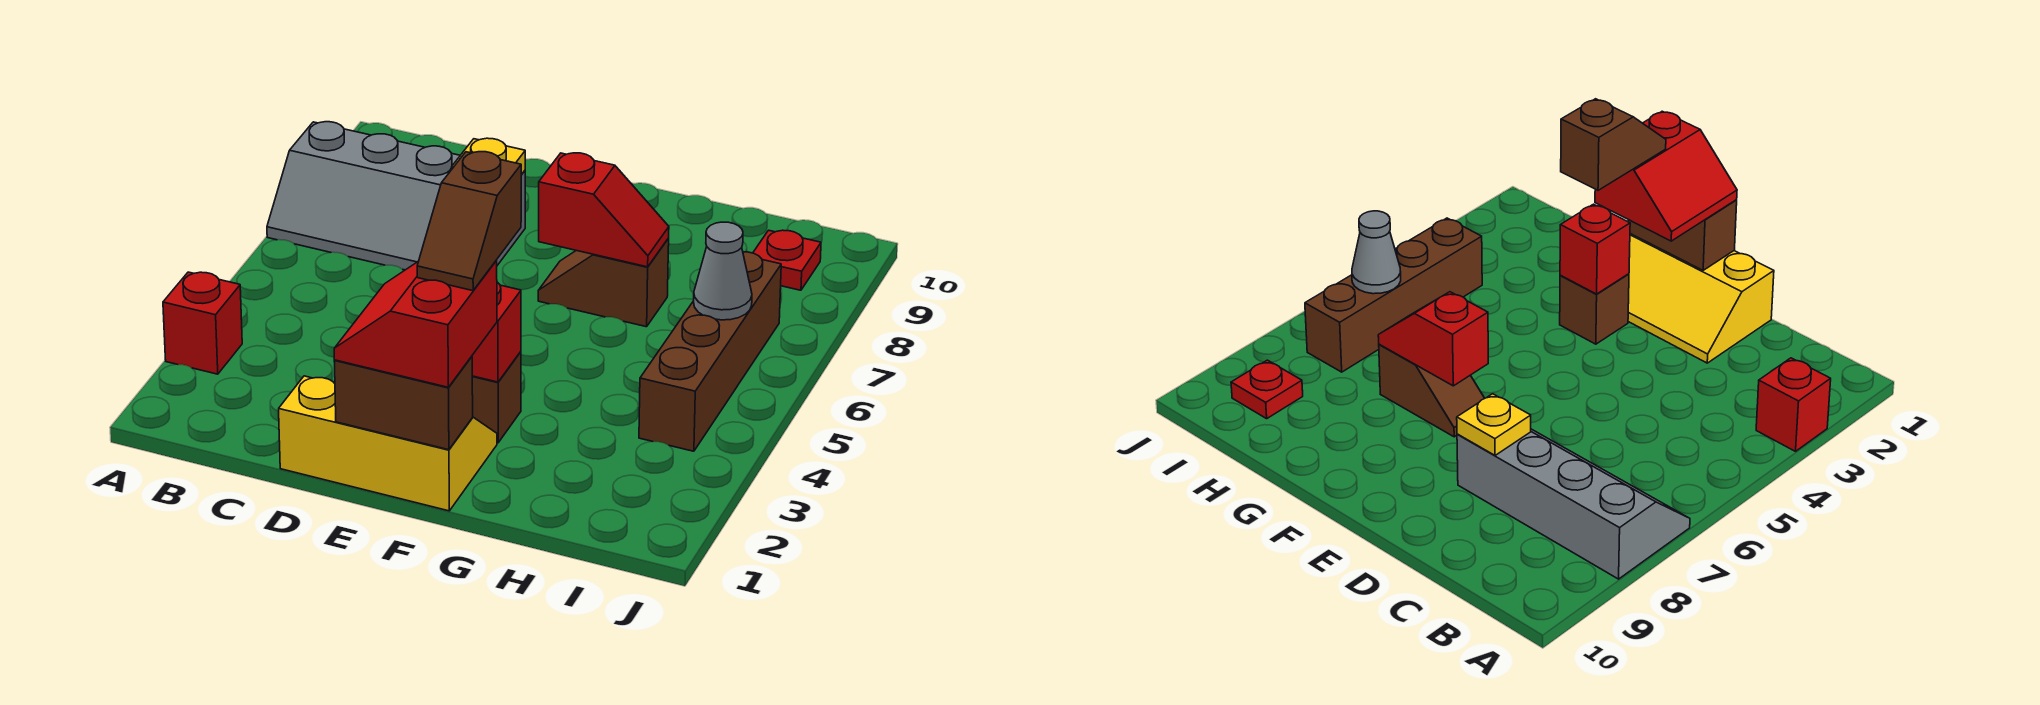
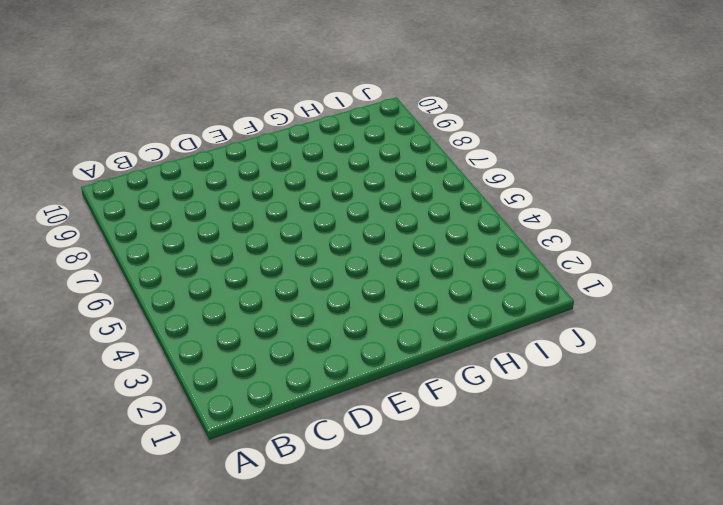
none -> red brick A3 level 1
none -> grey slope A7:D8 level 1 top 8
none -> yellow slope D1:F2 level 1 top 1

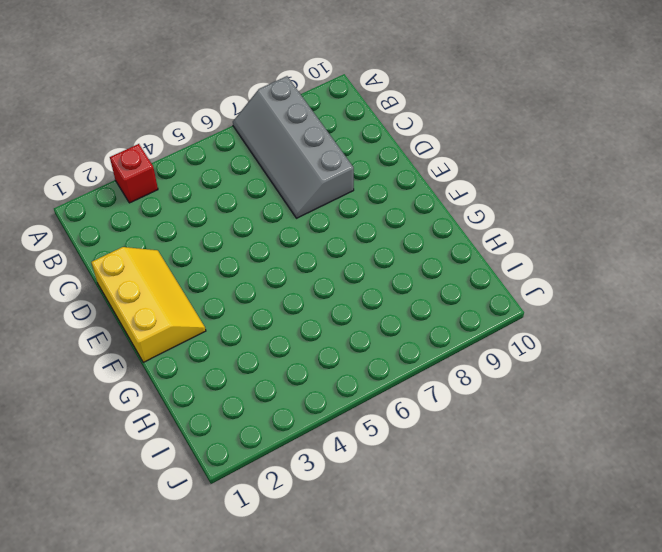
none -> brown brick F3 level 1
none -> brown slope F7:G7 level 1 top G
none -> brown brick I4:I7 level 1

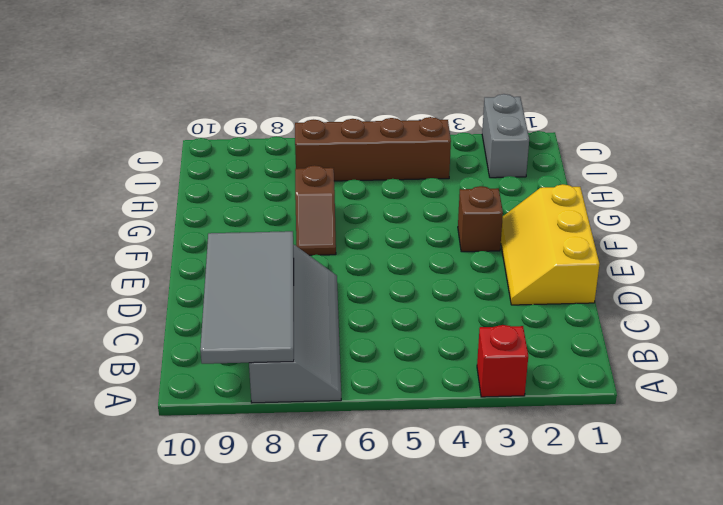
grey tile A8:D9 level 2 -> yellow plate D8 level 2
grey brick I2:J2 level 1 -> none
none -> red plate I9 level 1
none -> brown brick E1:F1 level 2
none -> red brick F3 level 2

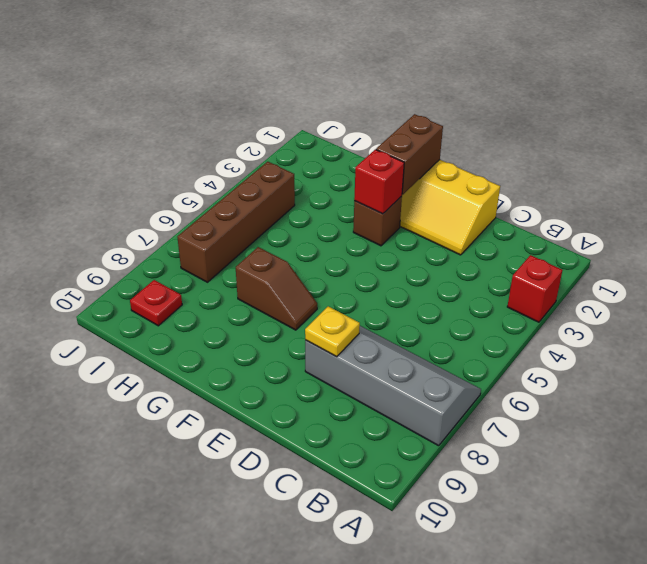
brown brick F1:F2 level 2 -> brown brick E1:F1 level 2
none -> red slope F7:G7 level 2 top F
none -> grey cone I6 level 2
none -> red slope E1:F2 level 3 top F

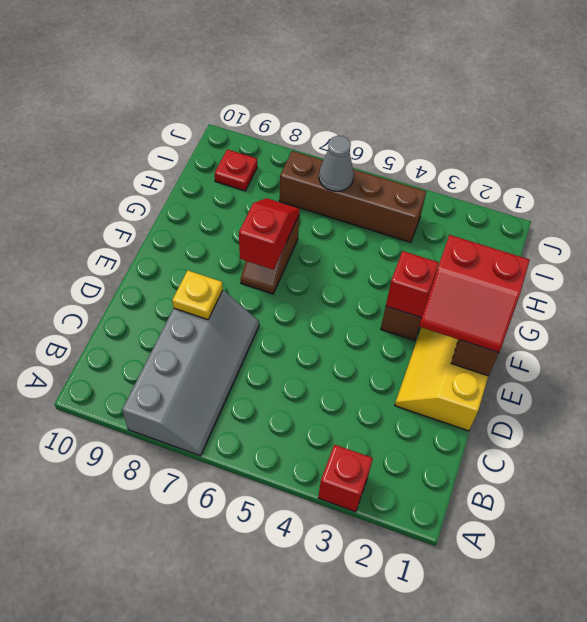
none -> brown slope F2:F3 level 4 top 3

